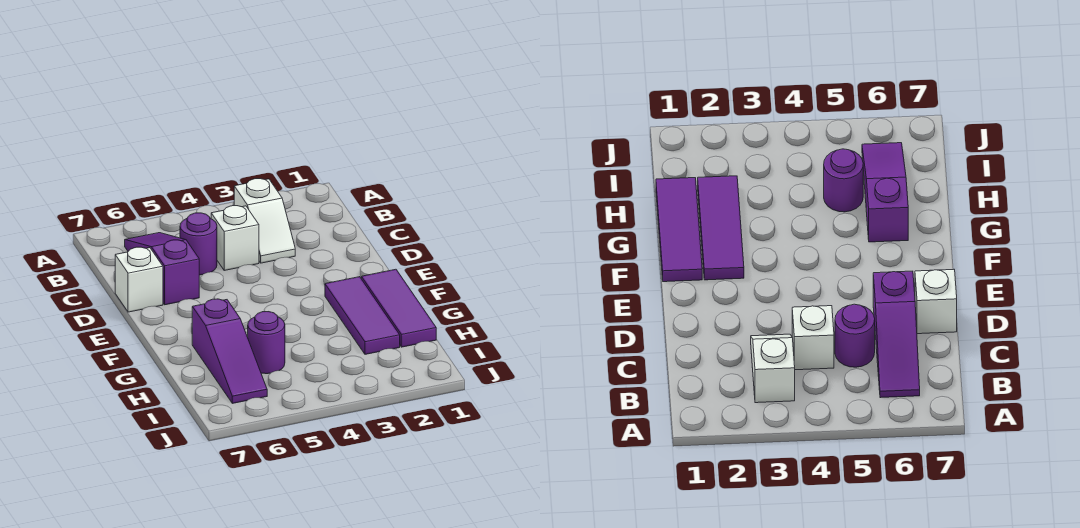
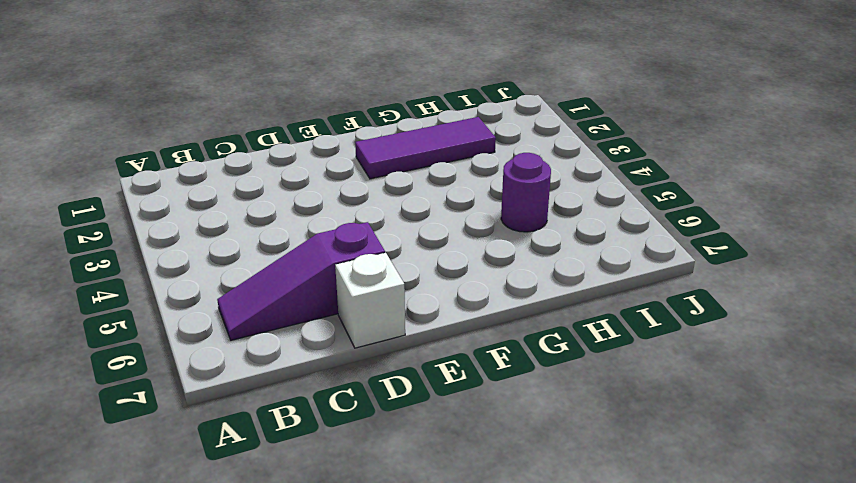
none -> white slope B3:C3 level 1 top B
none -> white brick C4 level 1

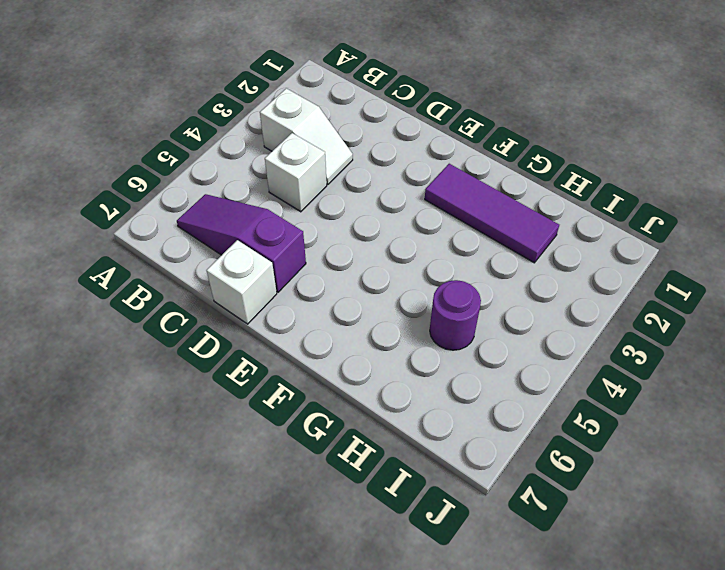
none -> purple round brick C5 level 1
none -> purple tile F1:H1 level 1

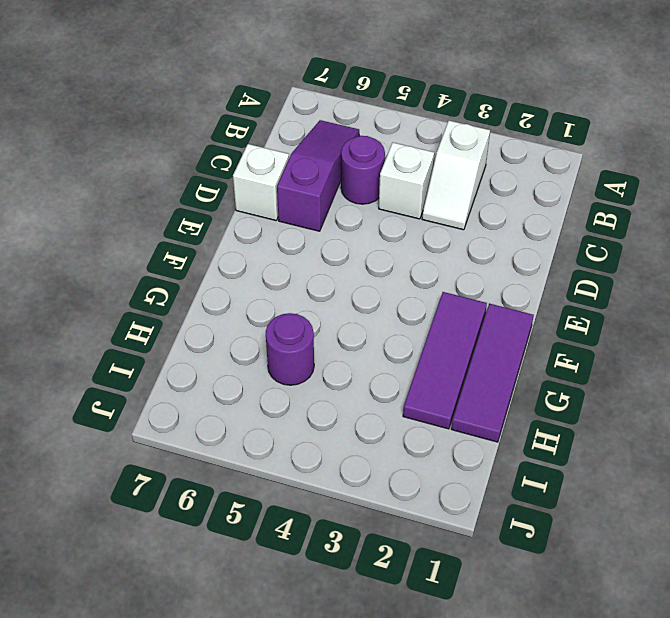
none -> purple slope G6:I6 level 1 top G

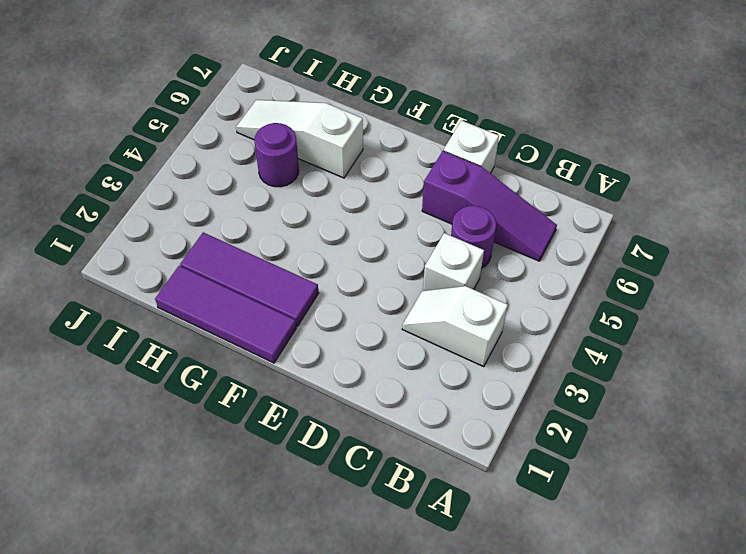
white slope G6:I6 level 1 top G -> purple slope G6:I6 level 1 top G

